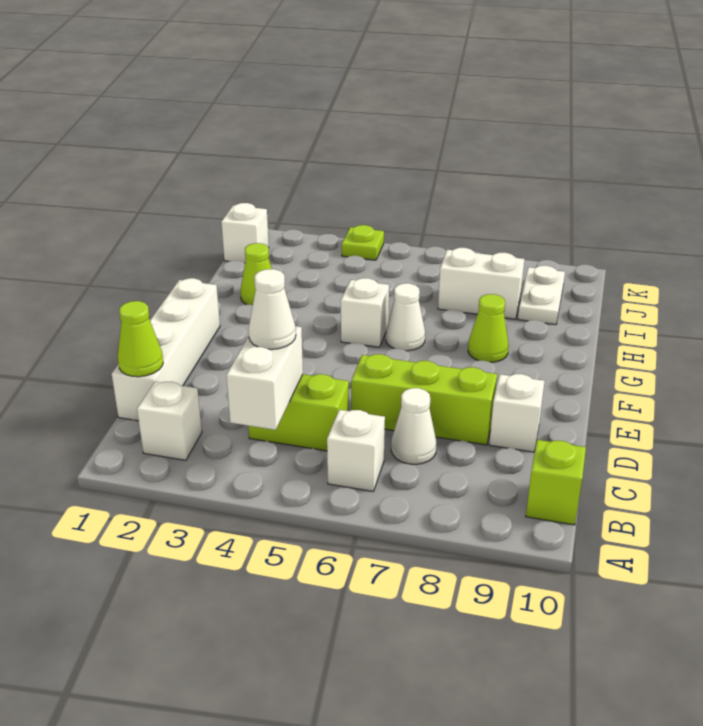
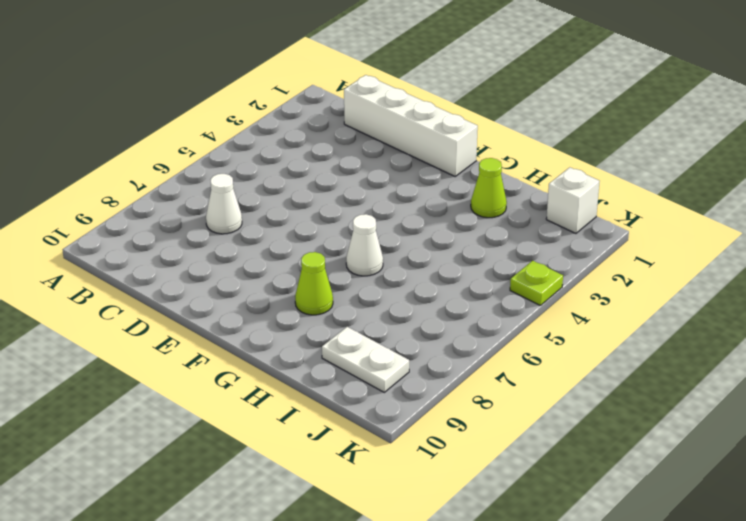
none -> white brick B2 level 1
none -> white brick B6 level 1
none -> lime brick B10 level 1

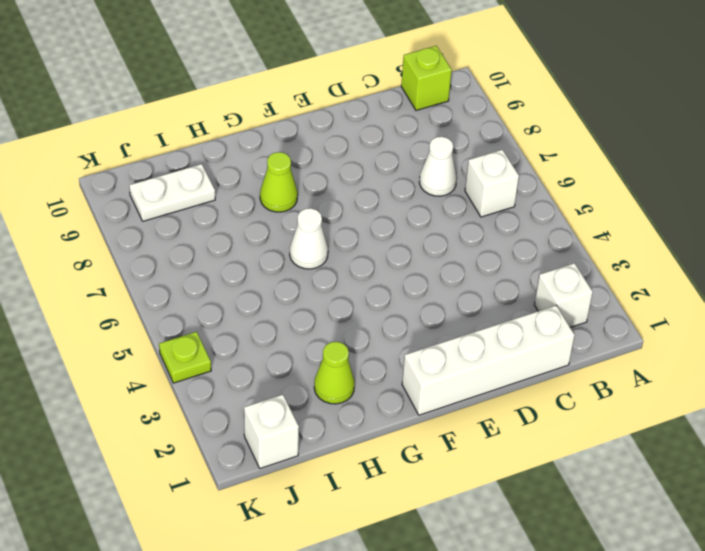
none -> lime brick C4:C5 level 1
none -> lime brick D6:D8 level 1
none -> white brick D9 level 1

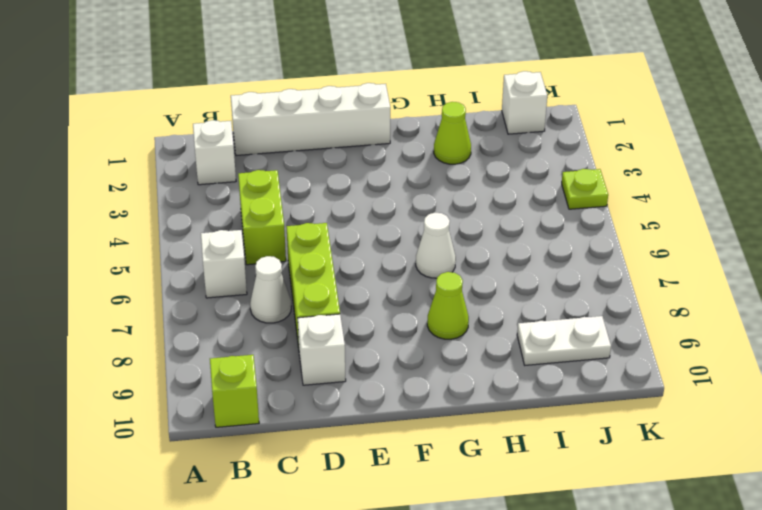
none -> white brick G5 level 1
none -> white brick I7:I8 level 1
none -> white brick B4:C4 level 2

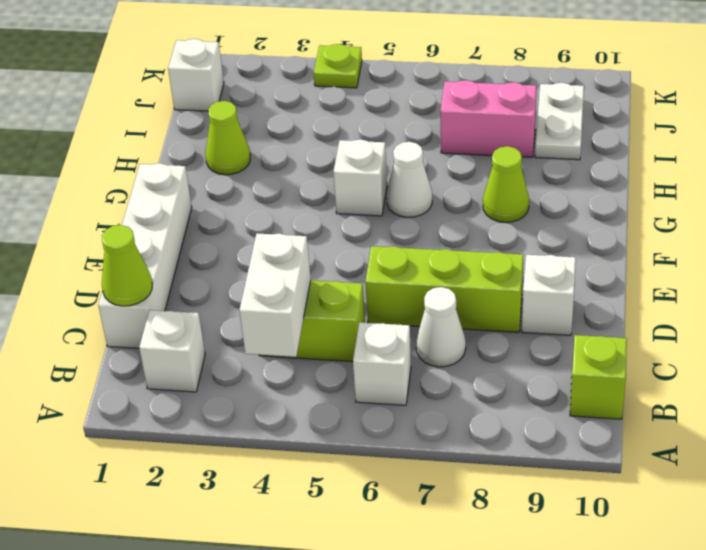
pink brick I7:I8 level 1 -> white brick I7:I8 level 1
none -> white cone C4 level 3

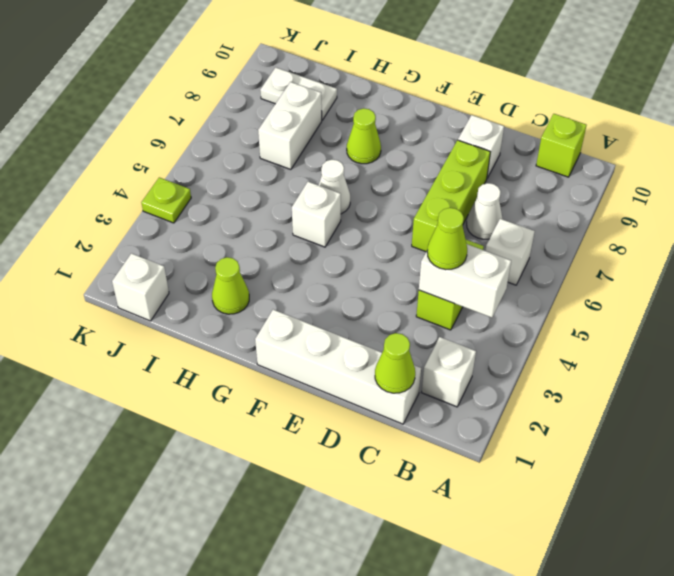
lime cone C4 level 3 -> white cone C4 level 3

